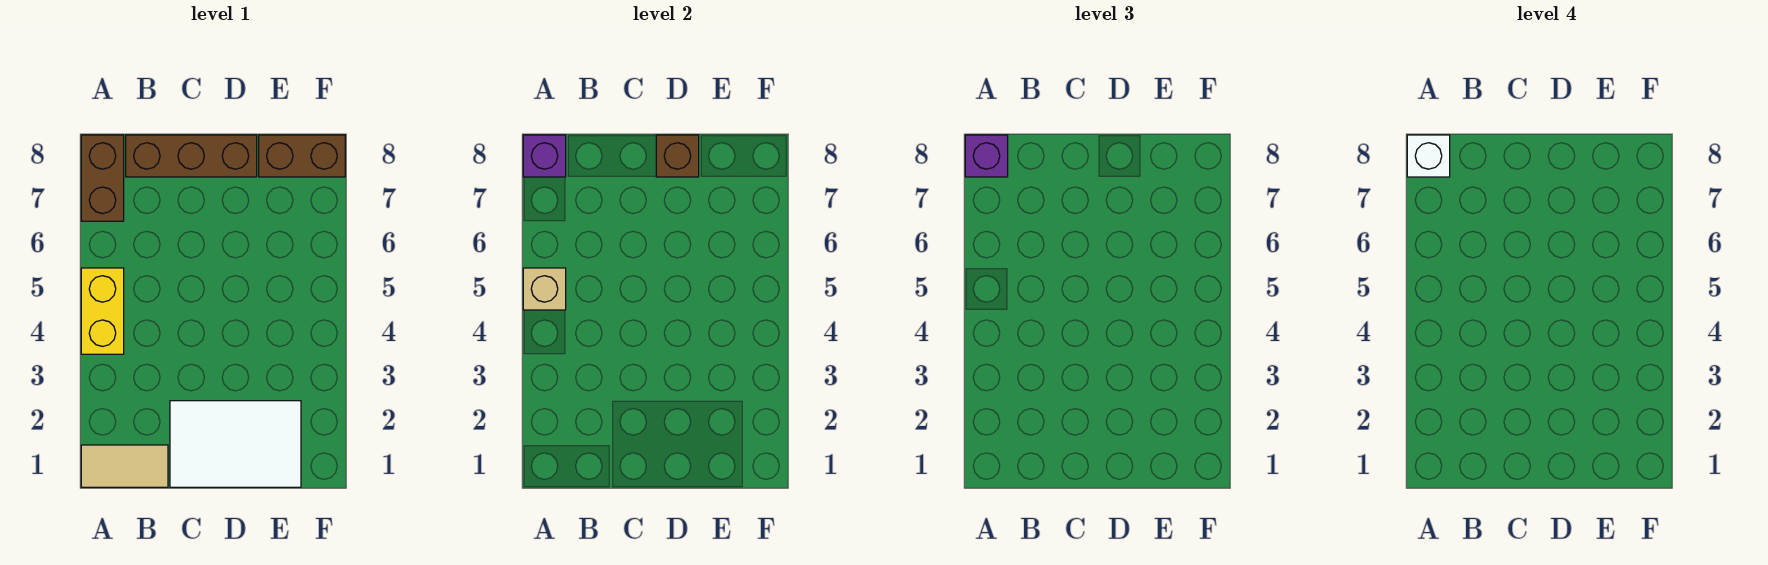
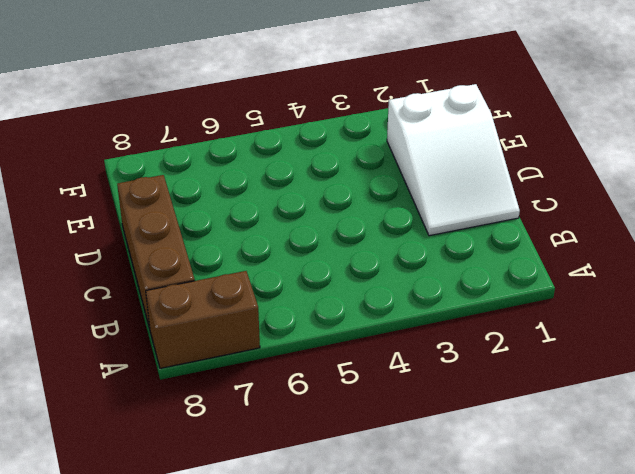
white slope C1:E2 level 1 top E -> white tile C1:E2 level 1
none -> tan tile A1:B1 level 1
none -> yellow brick A4:A5 level 1

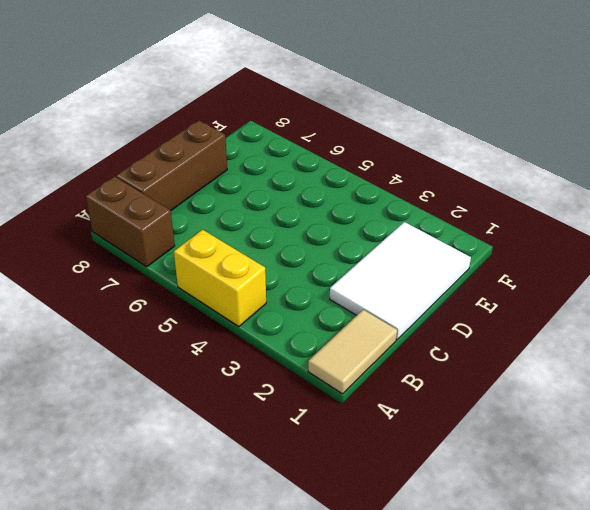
none -> brown brick E8:F8 level 1
none -> tan brick A5 level 2

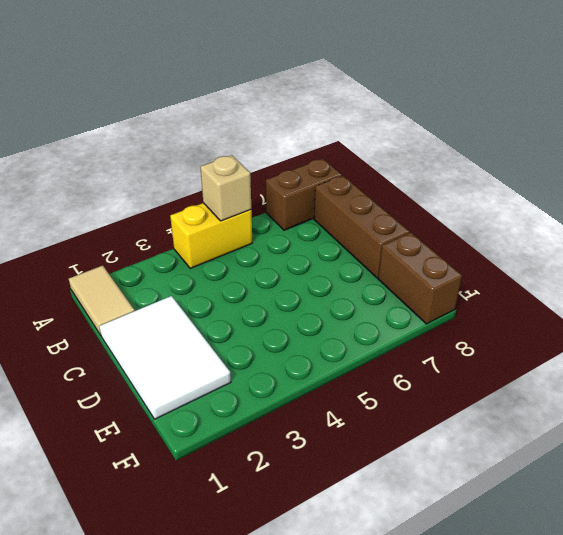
none -> purple brick A8 level 2
none -> brown brick D8 level 2

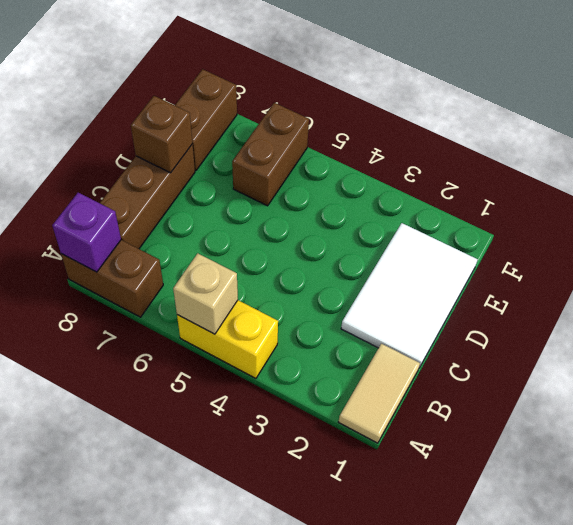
brown brick E6:F6 level 1 -> none
none -> purple brick A8 level 3
none -> white brick A8 level 4

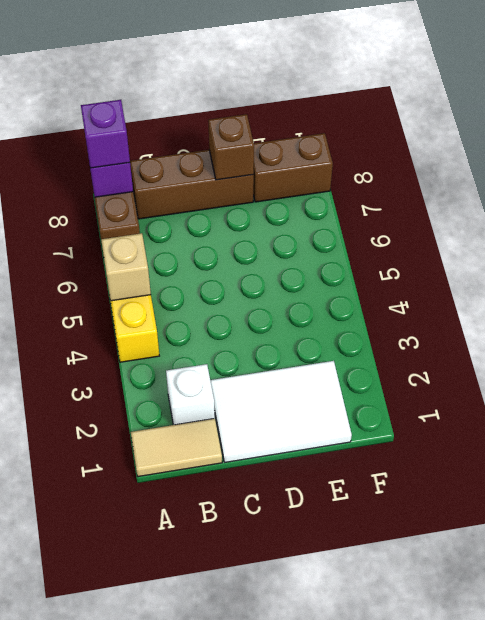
white brick B2 level 1 -> white brick A8 level 4

